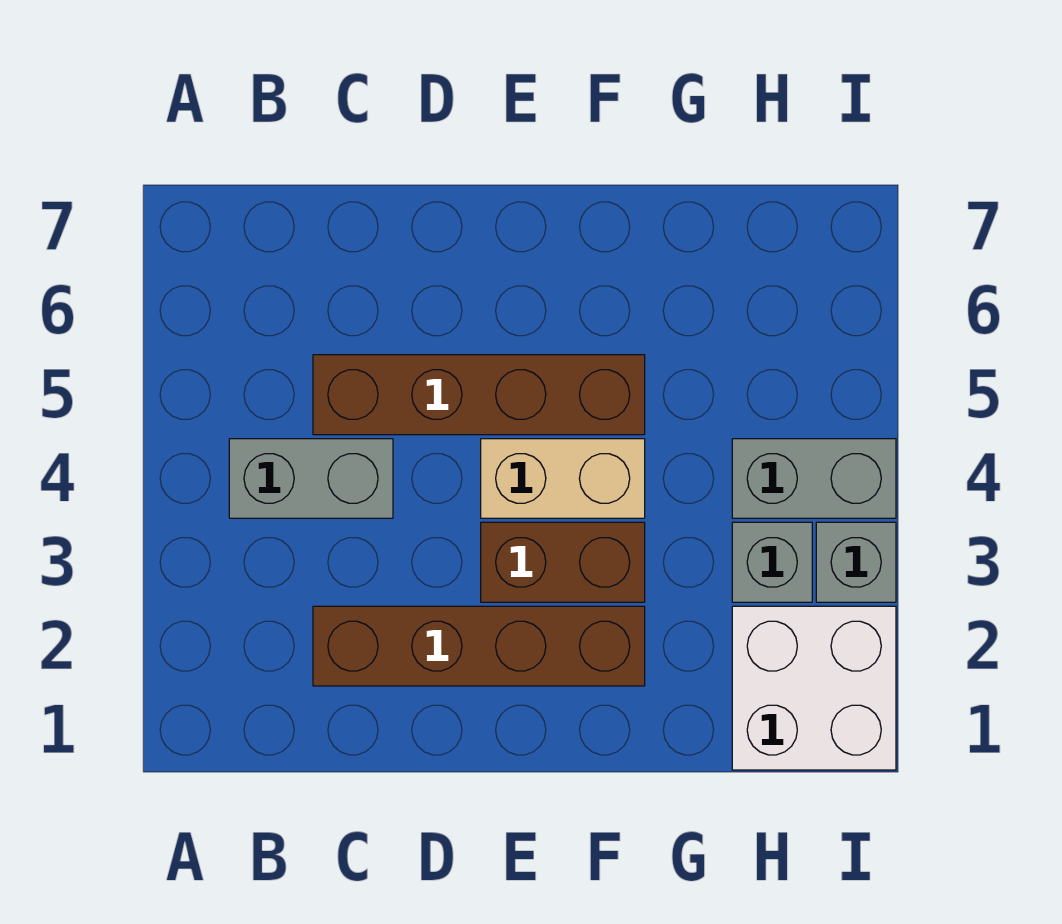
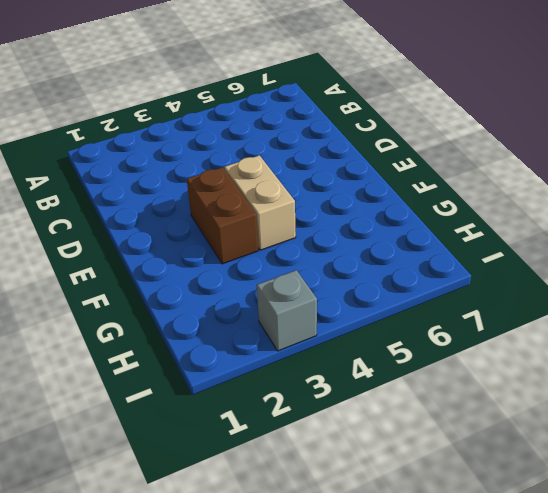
none -> grey brick B4:C4 level 1
none -> brown brick C2:F2 level 1

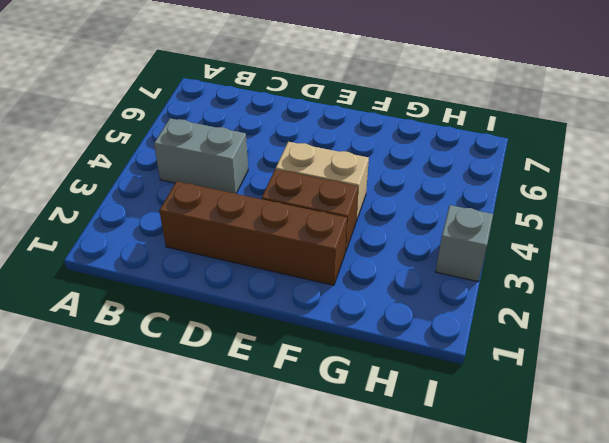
none -> brown brick C5:F5 level 1
none -> white brick H1:I2 level 1

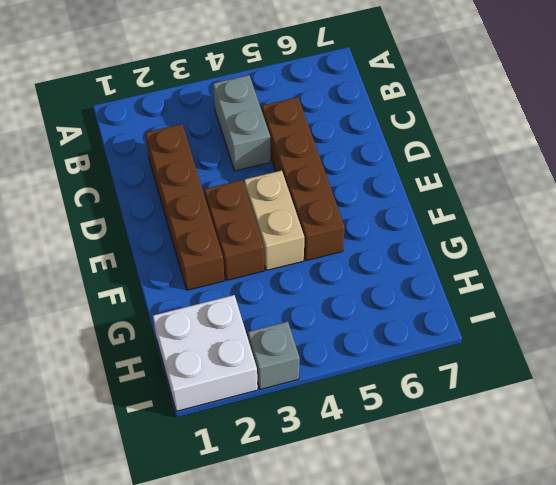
none -> grey brick H3 level 1
none -> grey brick H4:I4 level 1

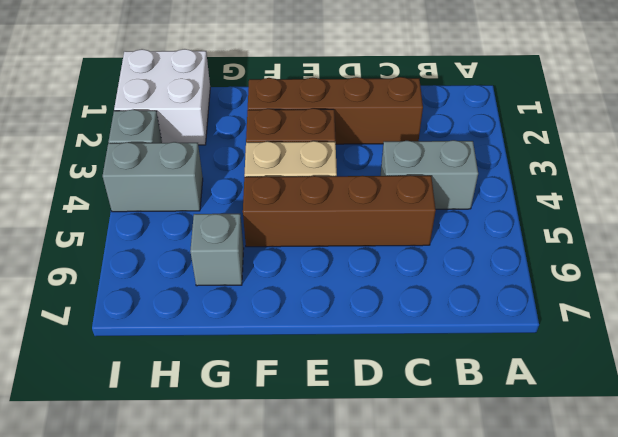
grey brick G6 level 1 -> grey brick H3 level 1

